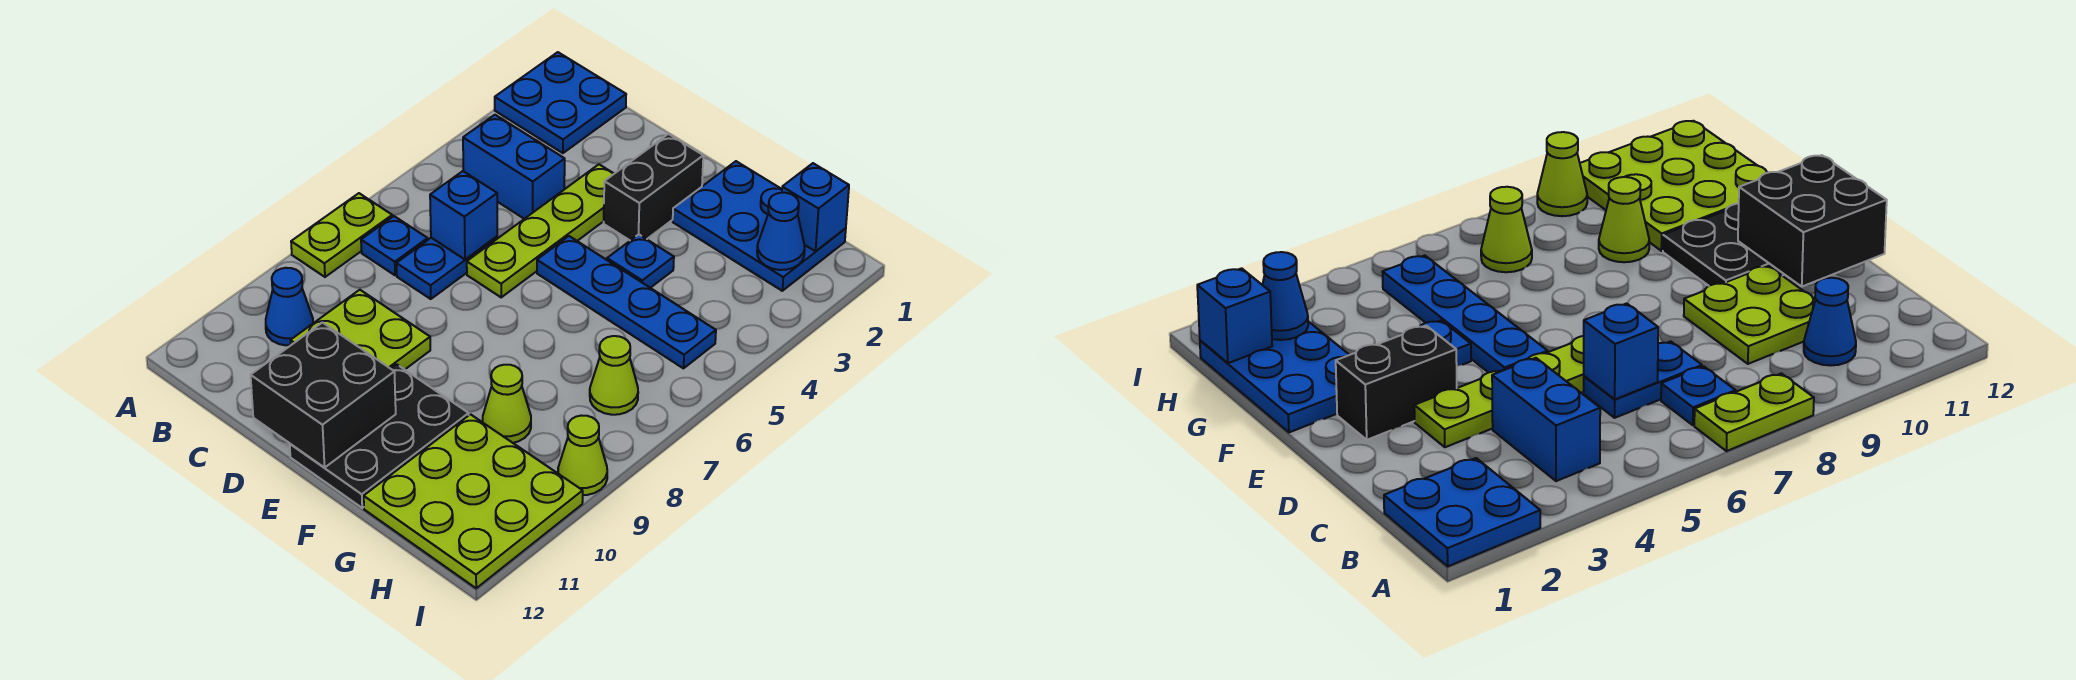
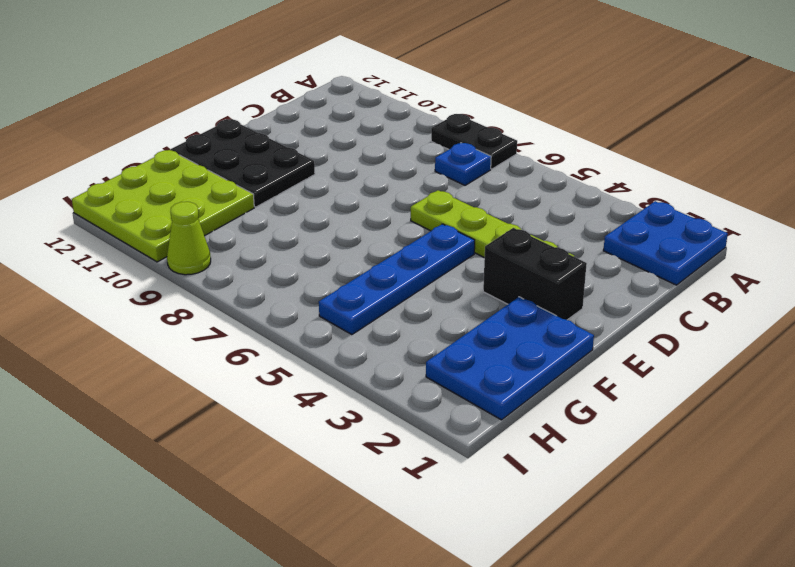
black plate A7:A8 level 1 -> lime plate A7:A8 level 1
none -> blue brick B4:C4 level 1
none -> blue cone B10 level 1
none -> blue plate C6:C7 level 1

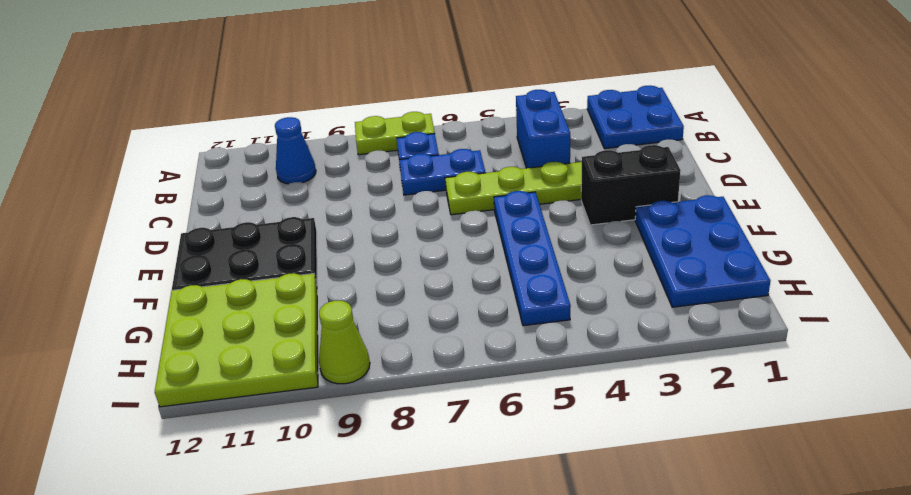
none -> lime plate C9:D10 level 1
none -> blue plate F4 level 1
none -> lime cone G9 level 1

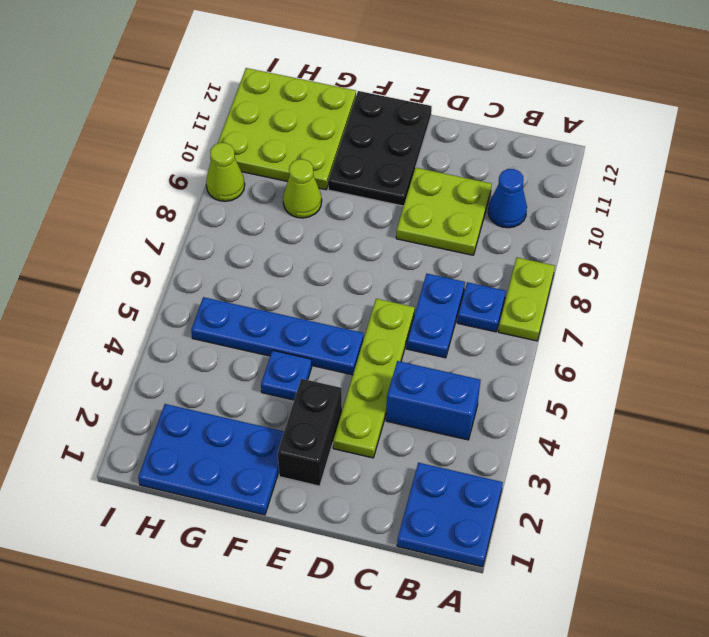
none -> lime cone H7 level 1
none -> blue brick C6 level 2
none -> black brick D11:E12 level 2

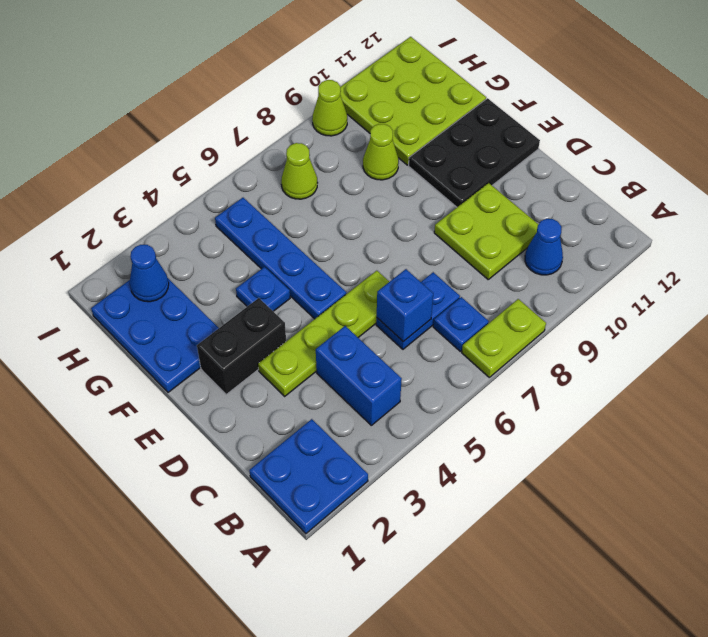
none -> black brick D11:E12 level 2
none -> blue brick H1 level 2

